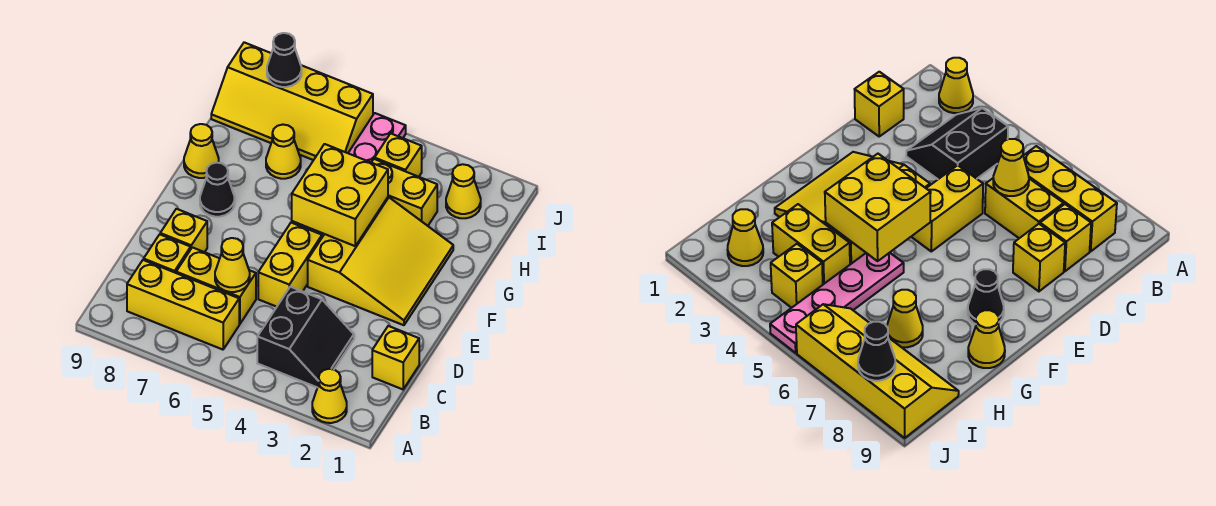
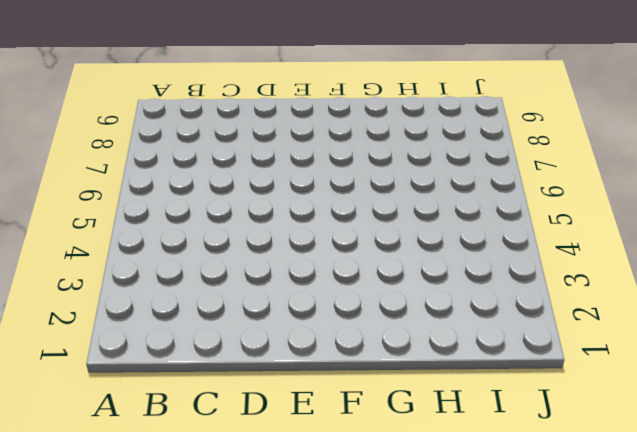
none -> yellow cone A2 level 1
none -> black slope B3:C4 level 1 top 4
none -> yellow brick B6:B8 level 1

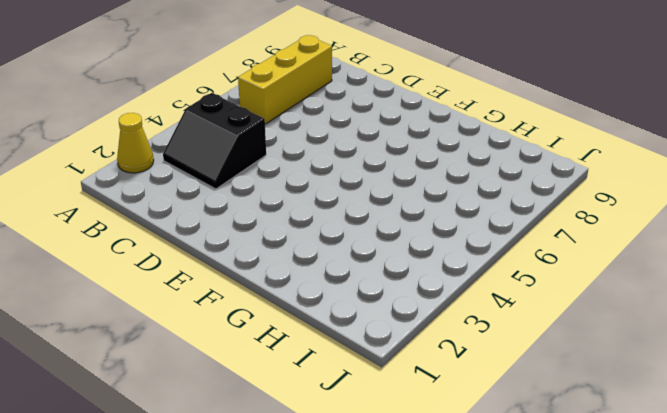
none -> yellow brick C1 level 1
none -> yellow brick C6:C7 level 1
none -> yellow brick C8 level 1

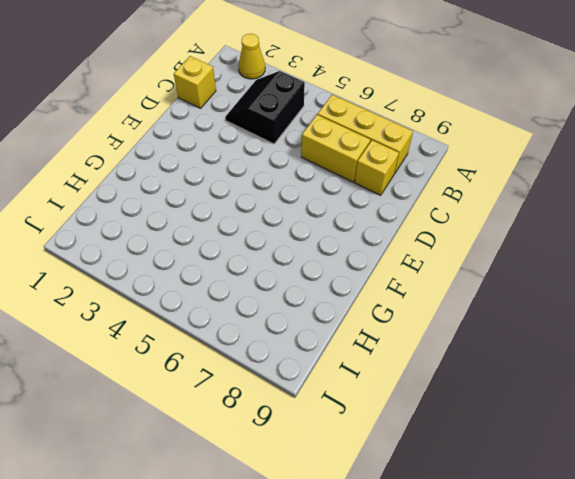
none -> yellow brick D5:E5 level 1
none -> yellow brick D8 level 1
none -> yellow slope E2:G4 level 1 top 4

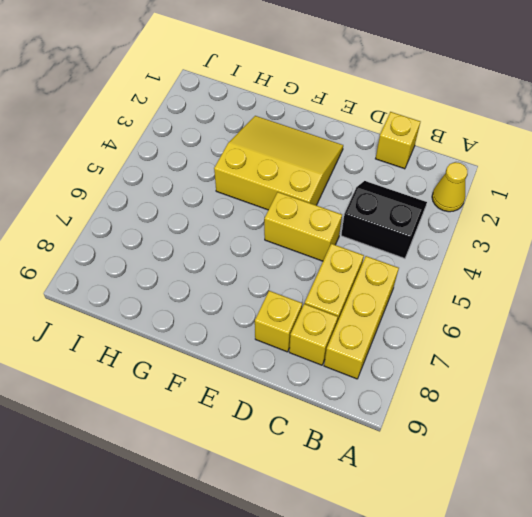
none -> black cone F8 level 1
none -> pink plate G5:J5 level 1
none -> yellow cone G9 level 1

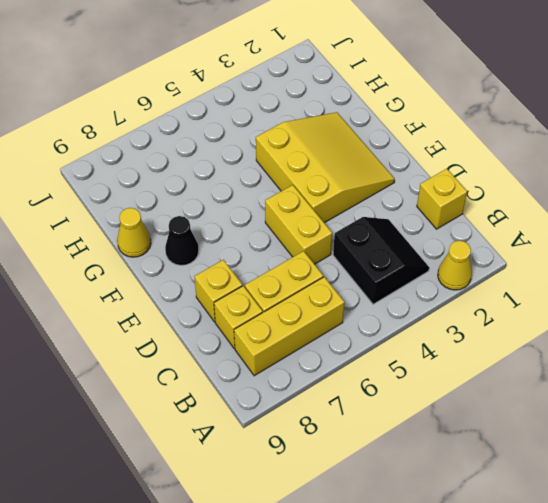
none -> pink plate G5:J5 level 1
none -> yellow brick H3:H4 level 1
none -> yellow cone H7 level 1

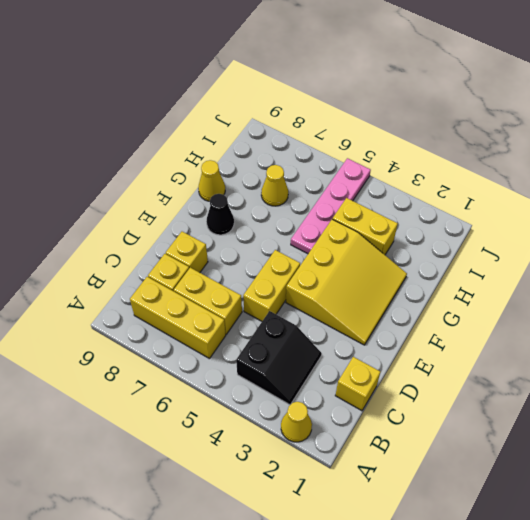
none -> yellow cone I2 level 1
none -> yellow brick I4 level 1
none -> yellow slope I6:J9 level 1 top J

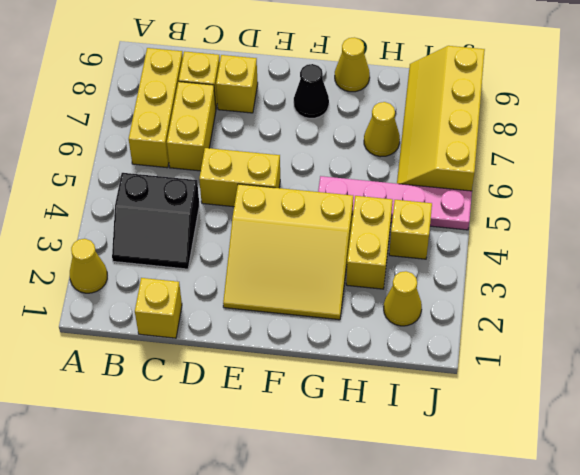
none -> yellow cone C6 level 2
none -> yellow brick F4:G5 level 2
none -> black cone J8 level 2

